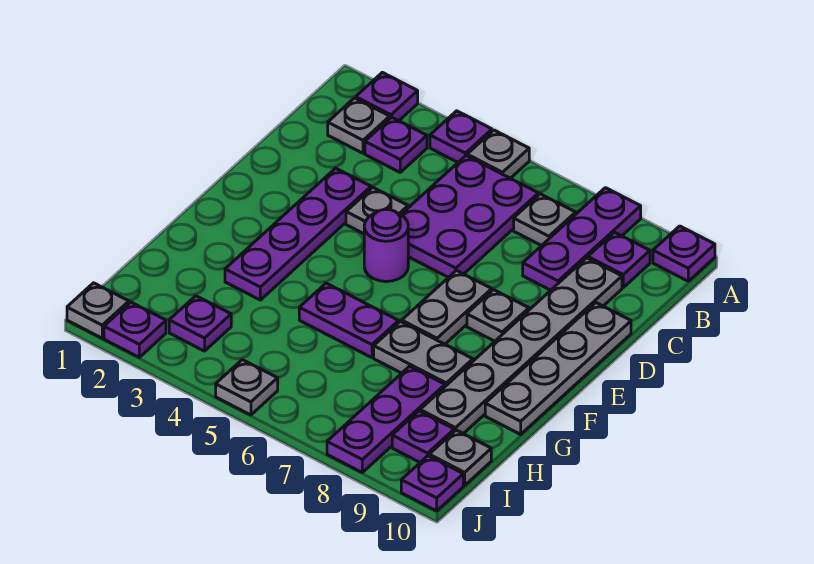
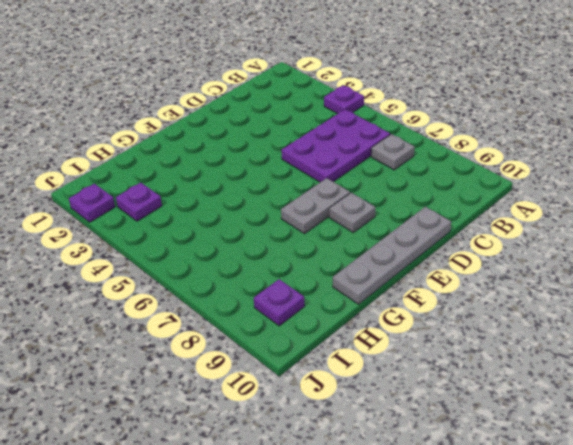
none -> purple plate A2 level 1
none -> grey plate A5 level 1
none -> purple plate A8:C8 level 1

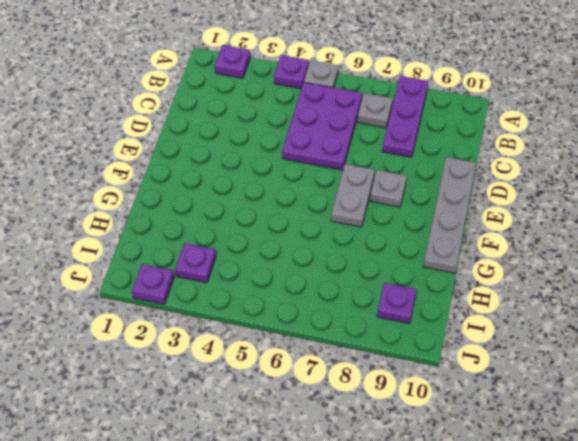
none -> purple plate A10 level 1
none -> grey plate B2 level 1
none -> purple plate B3 level 1

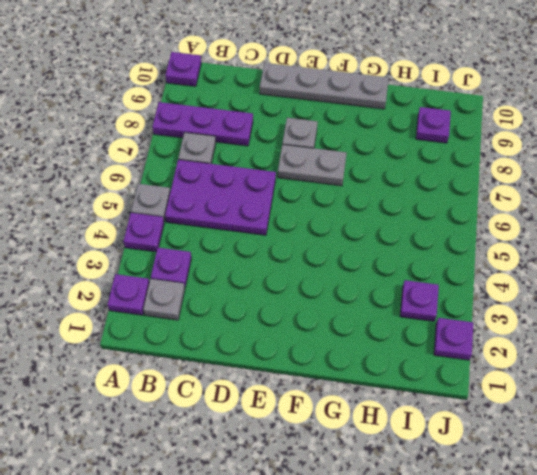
none -> purple plate B9 level 1
none -> grey plate C9:H9 level 1
none -> purple plate D3:G3 level 1

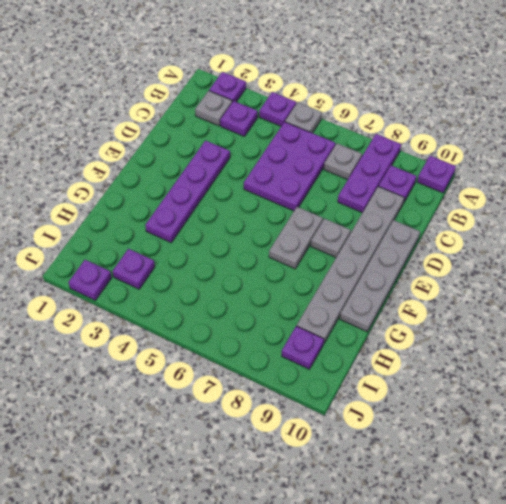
none -> grey plate D4 level 1
none -> purple round brick E5 level 1
none -> purple plate G5:G6 level 1

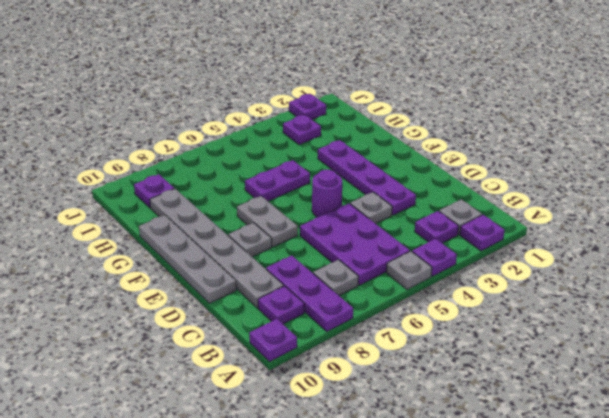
none -> grey plate G7:G8 level 1
none -> purple plate H8:J8 level 1
none -> grey plate I10 level 1

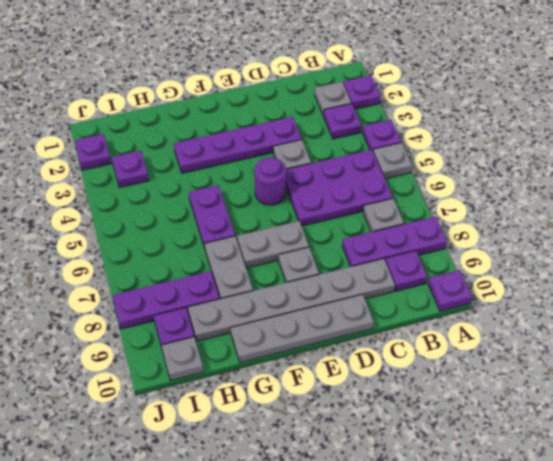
none -> grey plate J1 level 1
none -> grey plate J5 level 1
none -> purple plate J10 level 1

